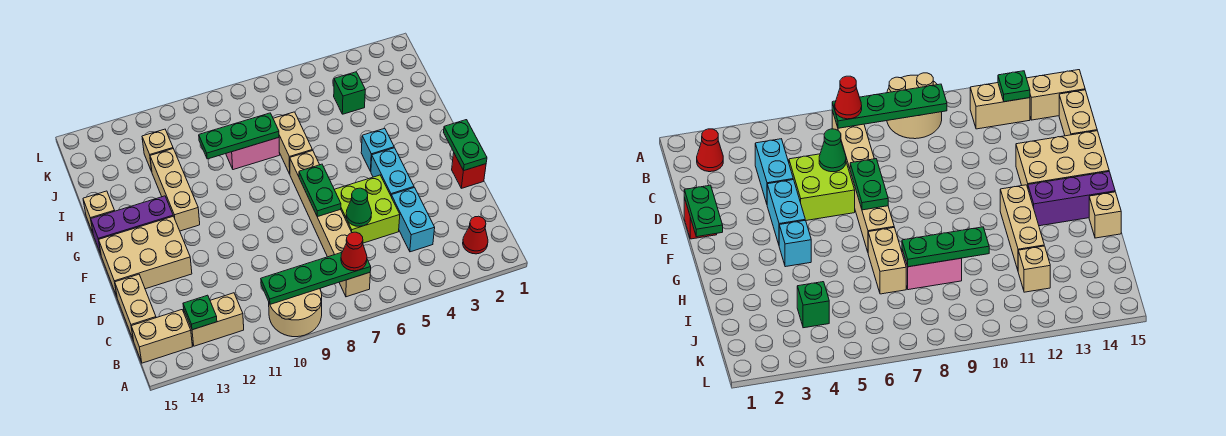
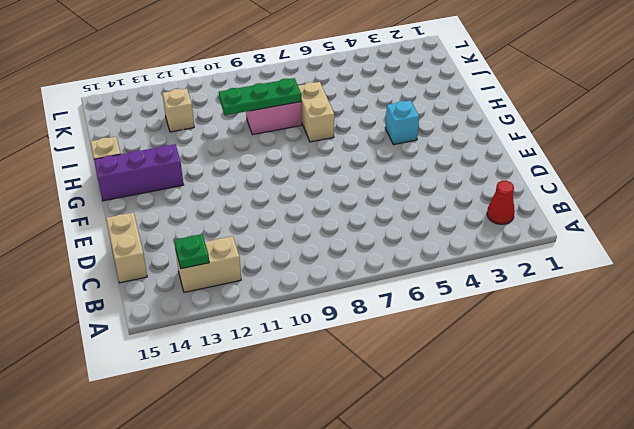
none -> tan round brick A9:B10 level 1
none -> tan brick B7:G7 level 1
none -> tan brick B14:B15 level 1

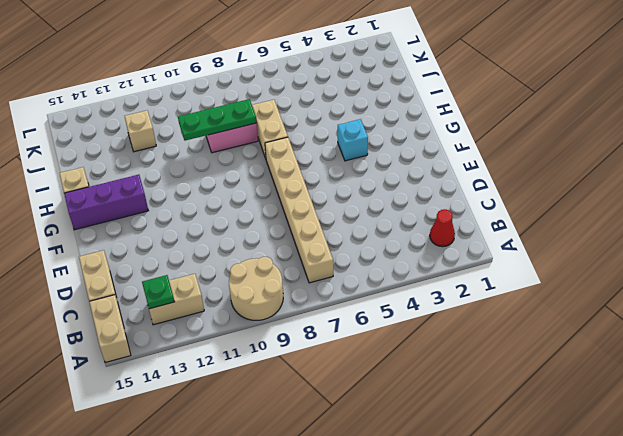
tan brick A15:B15 level 1 -> tan brick B14:B15 level 1
none -> cyan brick C4:D4 level 1
none -> lime brick D5:E6 level 1
none -> red brick E1 level 1

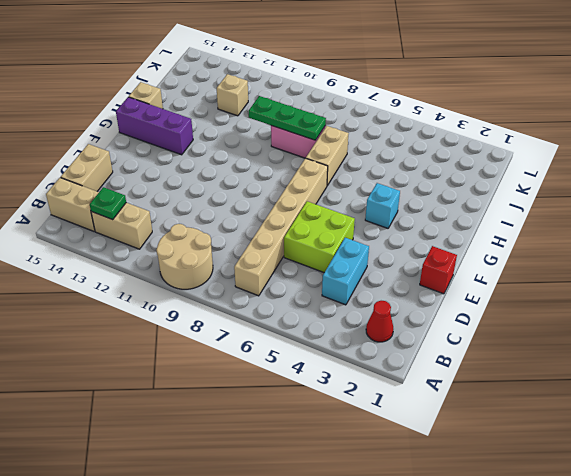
none -> cyan brick E4:F4 level 1
none -> tan brick E13:F15 level 1
none -> tan brick G12:I12 level 1

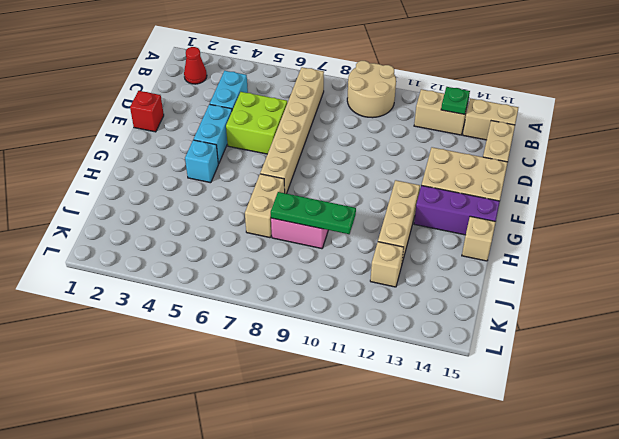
none -> green brick J4 level 1
none -> green plate B7:B10 level 2
none -> green cone D6 level 2

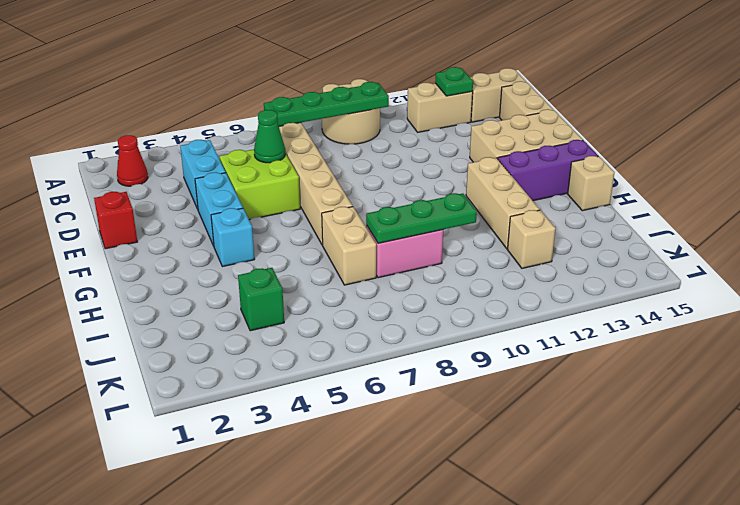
none -> green plate E1:F1 level 2
none -> green plate E7:F7 level 2
none -> red cone B7 level 3

